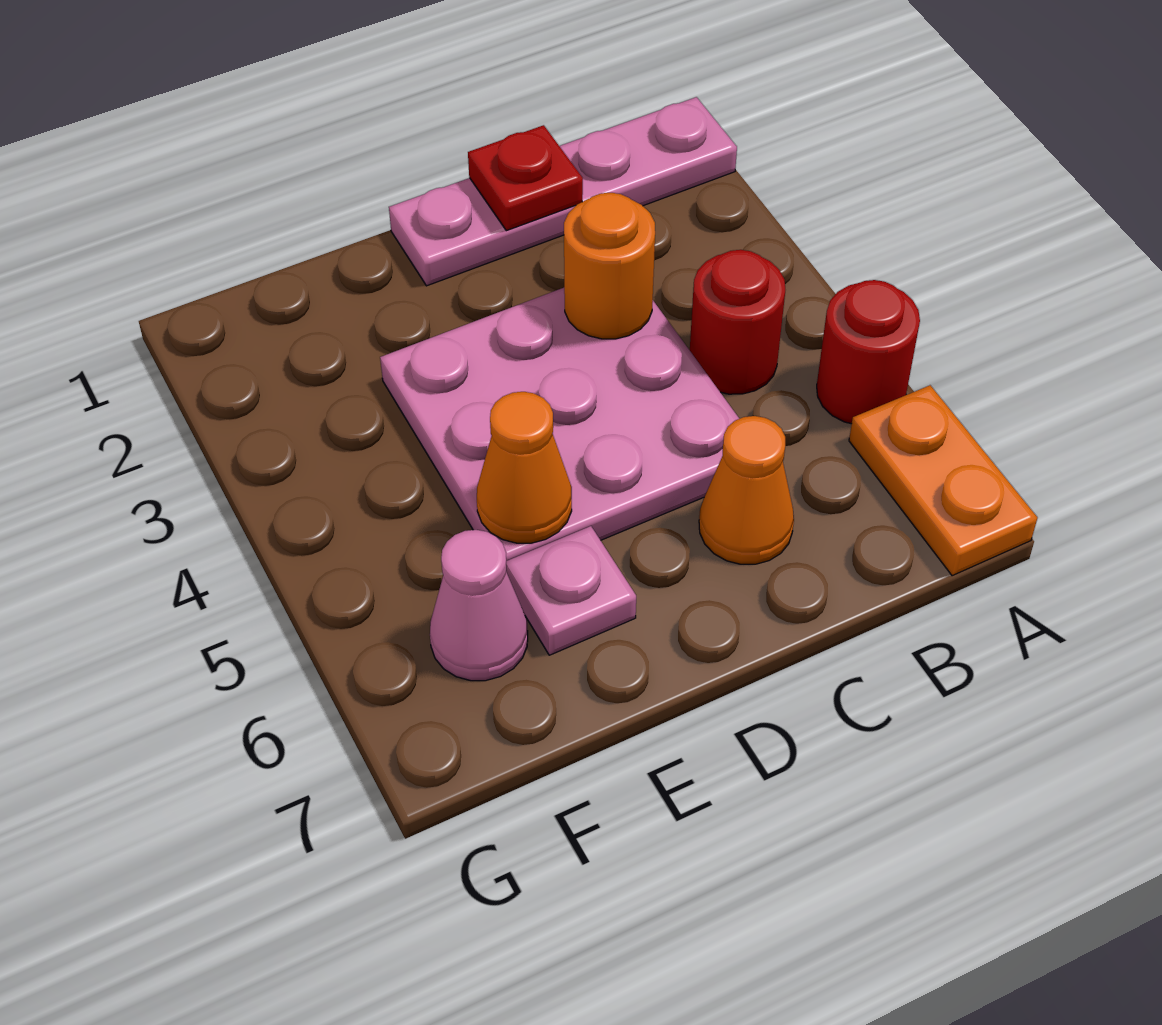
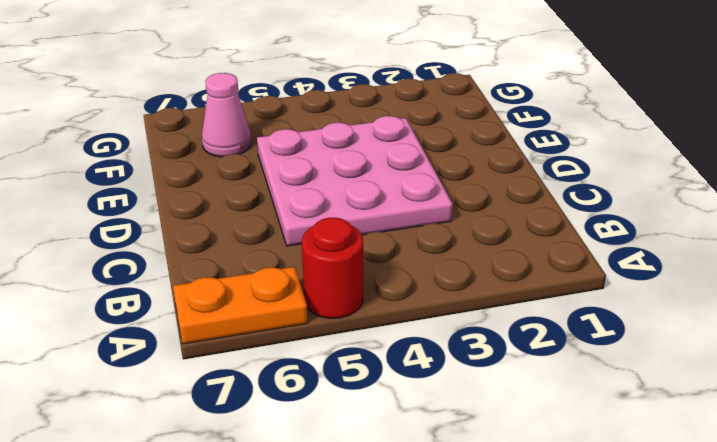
none -> pink plate A1:D1 level 1
none -> red round brick B4 level 1

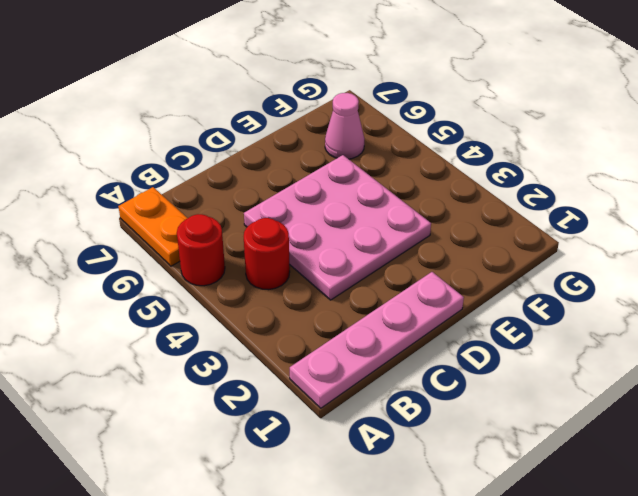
none -> orange cone C6 level 1
none -> pink plate E6 level 1

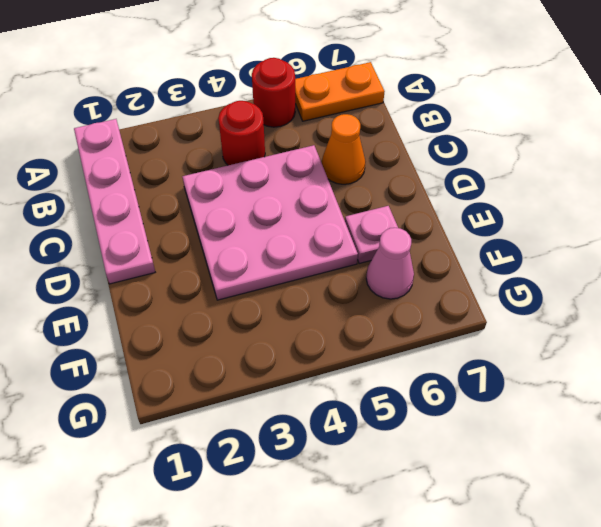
none -> red plate C1 level 2
none -> orange round brick C3 level 2

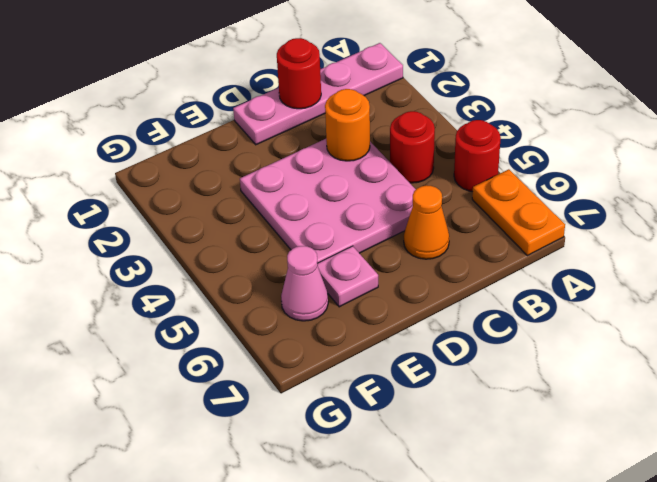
red round brick C1 level 2 -> red plate C1 level 2
none -> orange cone E5 level 2

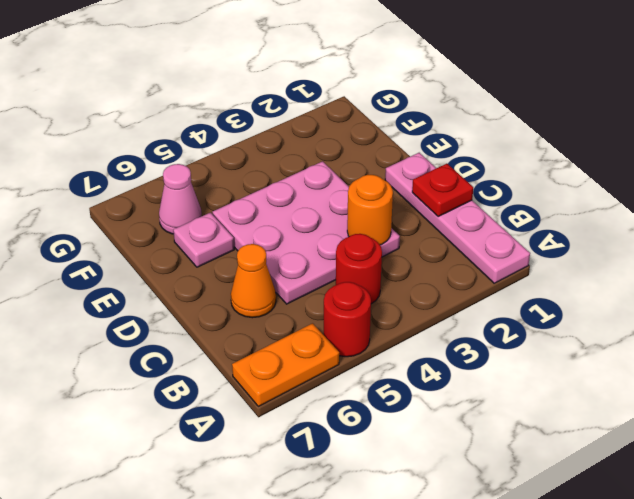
none -> orange cone E5 level 2

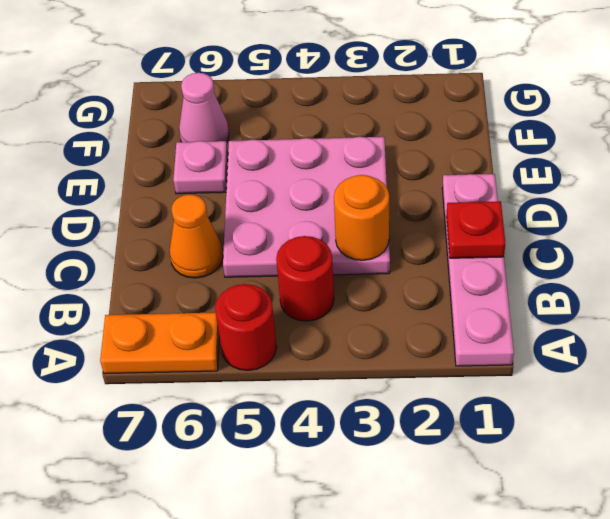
none -> orange cone E5 level 2

